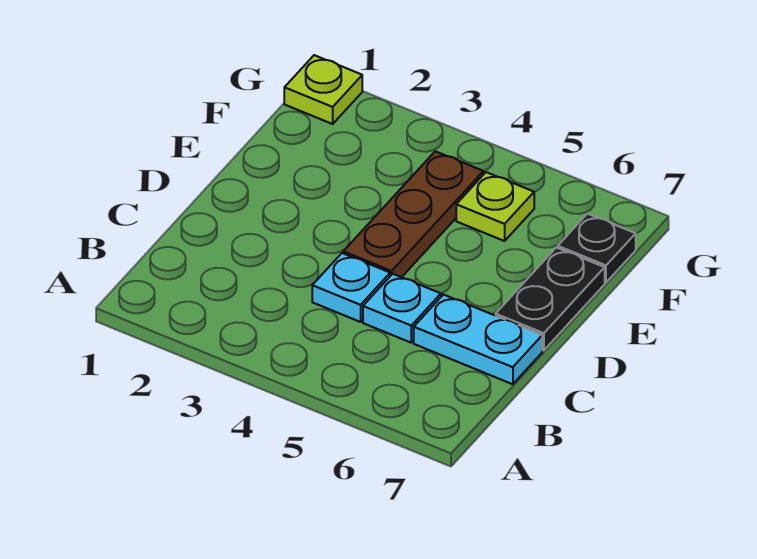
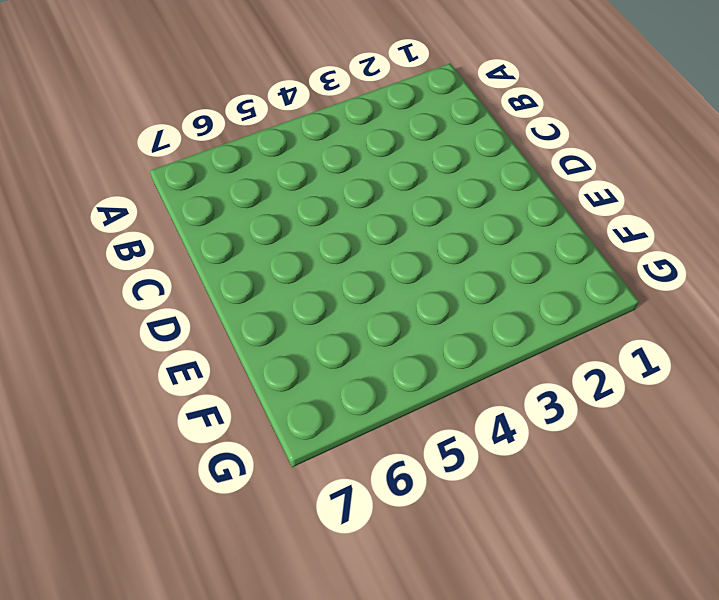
none -> cyan plate C4 level 1
none -> cyan plate C5 level 1

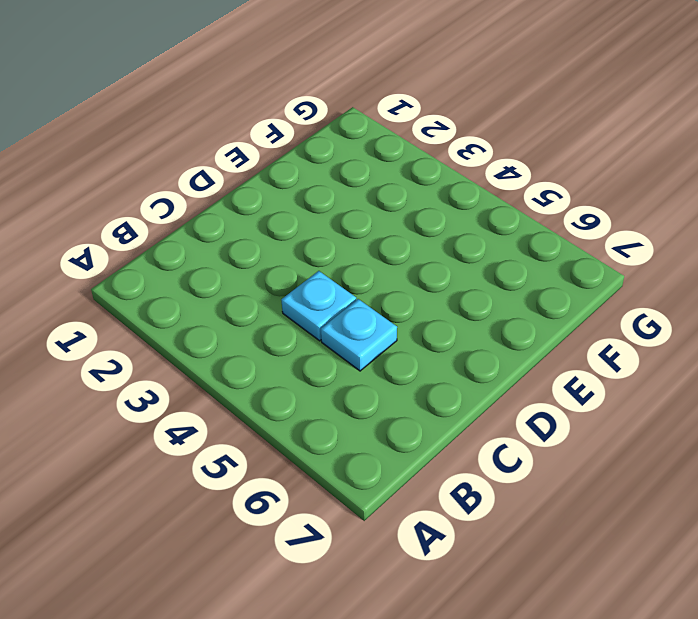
none -> cyan plate C6:C7 level 1
none -> brown plate D4:F4 level 1

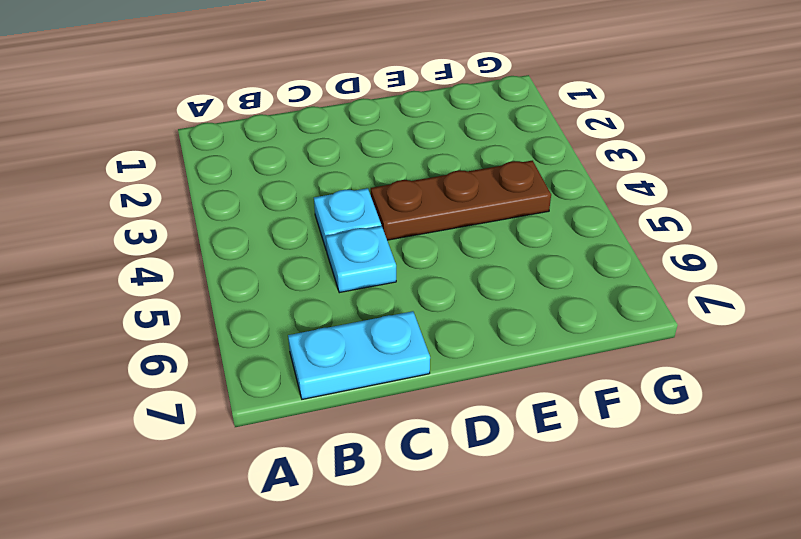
cyan plate B7:C7 level 1 -> cyan plate C6:C7 level 1
none -> black plate D7:E7 level 1
none -> lime plate F5 level 1

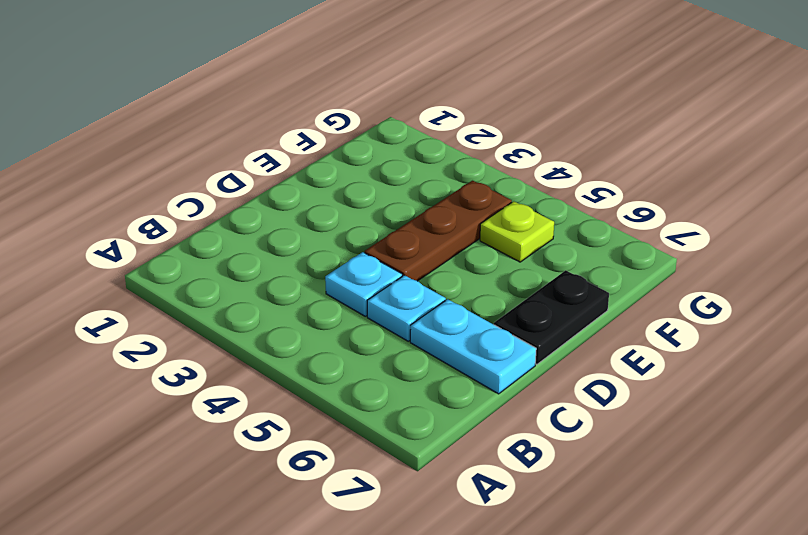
none -> black plate F7 level 1
none -> lime plate G1 level 1

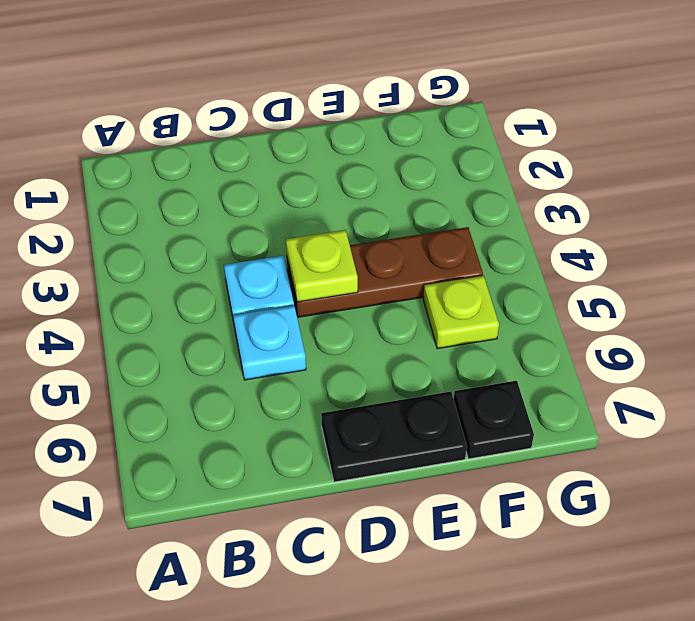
lime plate D4 level 2 -> lime plate G1 level 1
none -> cyan plate C6:C7 level 1

